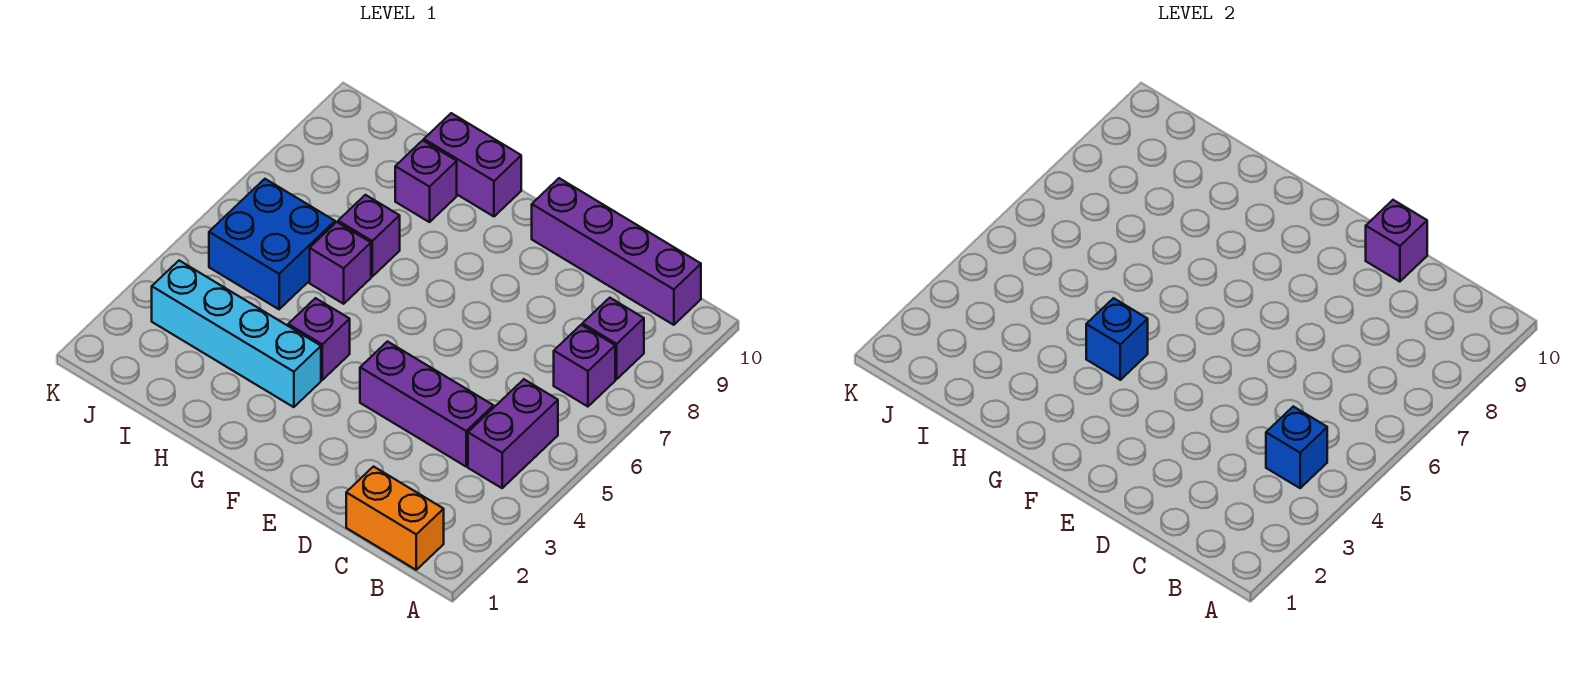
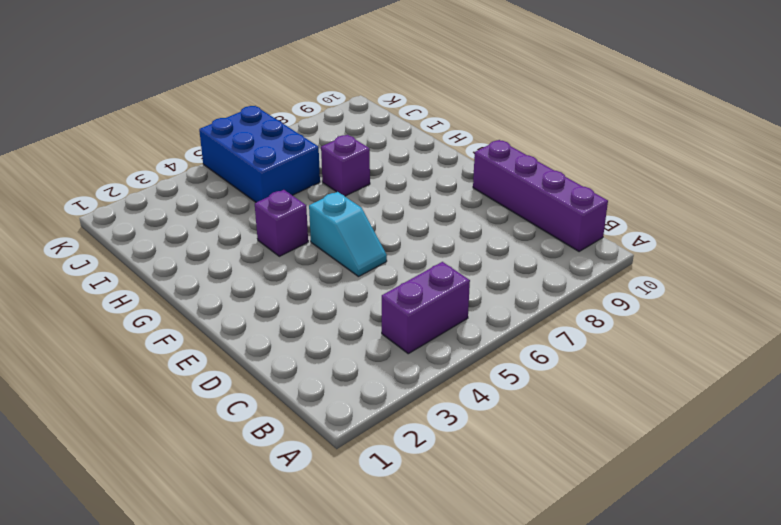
cyan slope E5:F5 level 1 top F -> none
blue brick I5:K6 level 1 -> blue brick I5:J6 level 1
none -> orange brick B1:C1 level 1
none -> purple brick B7 level 1
none -> purple brick B8 level 1

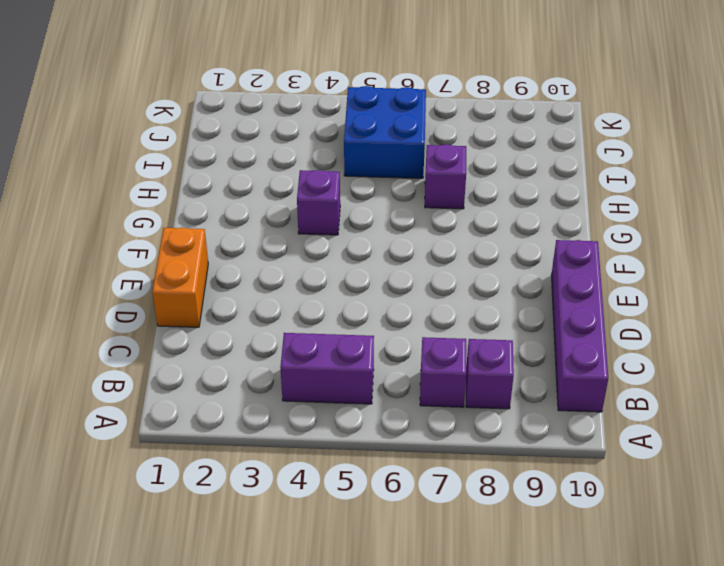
orange brick D1:E1 level 1 -> orange brick B1:C1 level 1
none -> purple brick C4:E4 level 1
none -> cyan brick G3:J3 level 1
none -> purple brick G10:H10 level 1

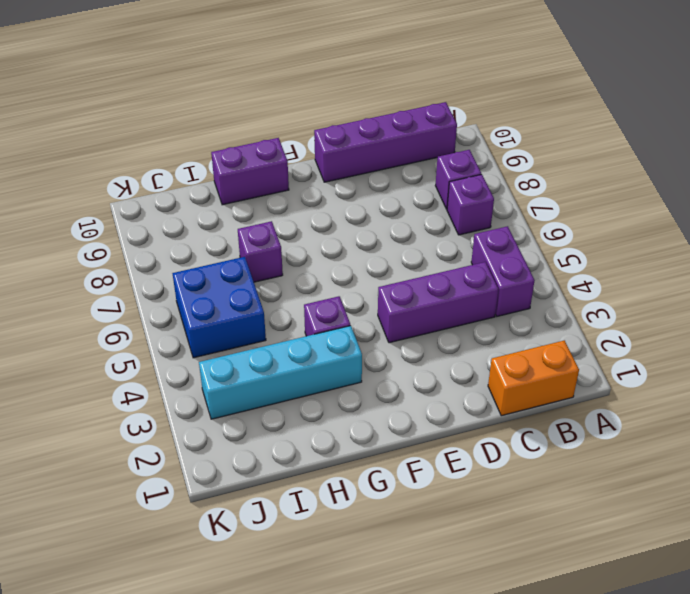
none -> purple brick H6 level 1
none -> purple brick H9 level 1
none -> blue brick B4 level 2

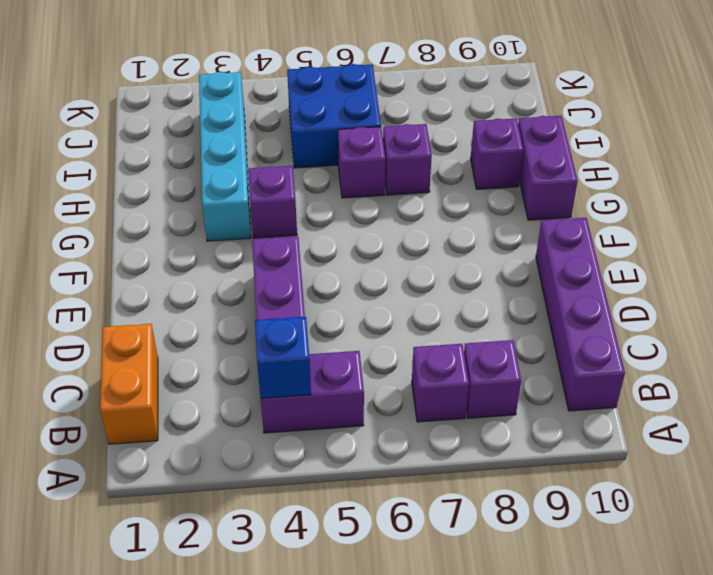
none -> purple brick D10 level 2
none -> blue brick G4 level 2

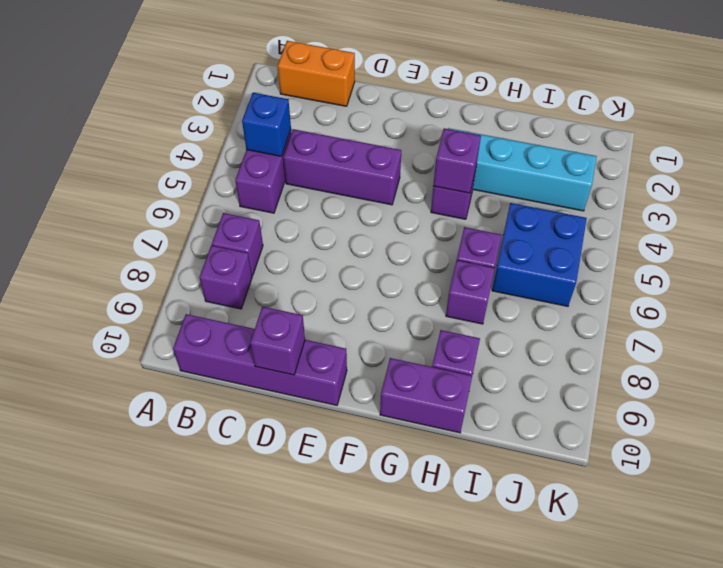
purple brick G4 level 2 -> blue brick G4 level 2

